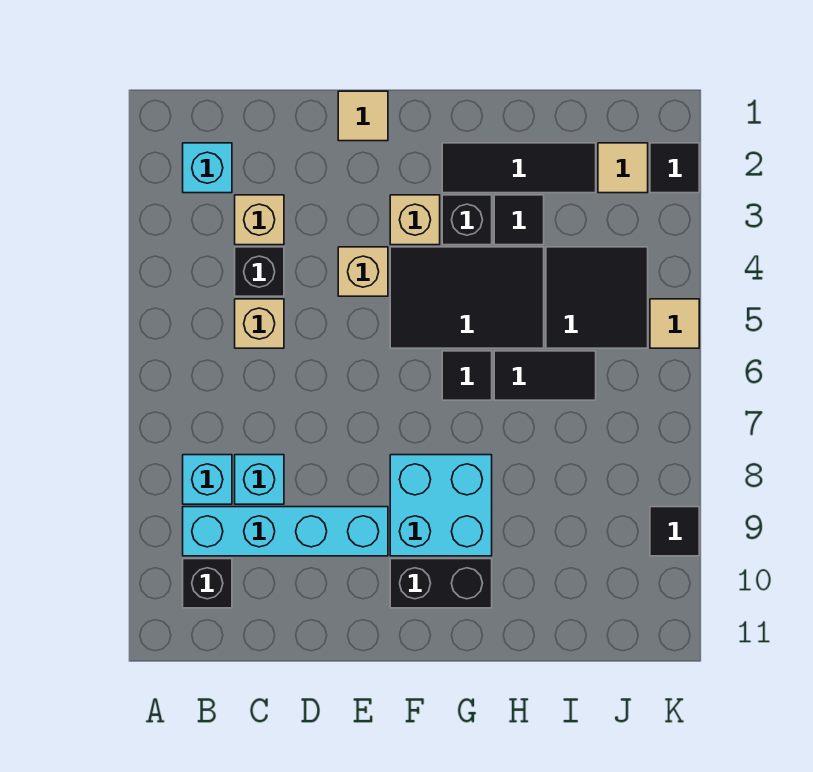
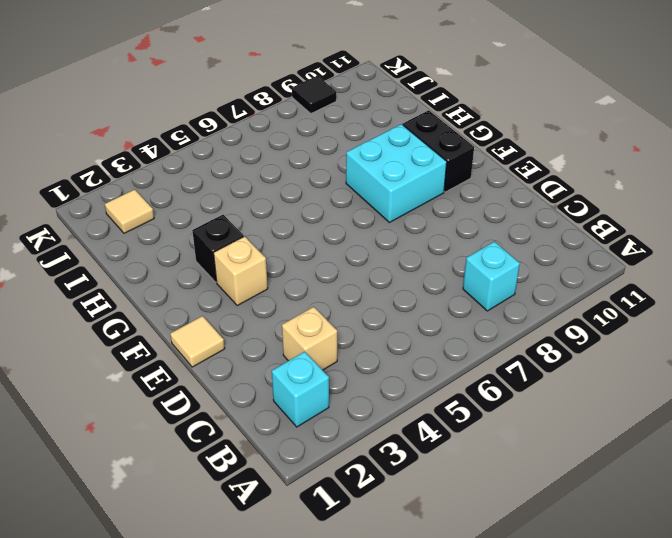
none -> cyan brick B9:E9 level 1
none -> black brick B10 level 1
none -> black brick C4 level 1

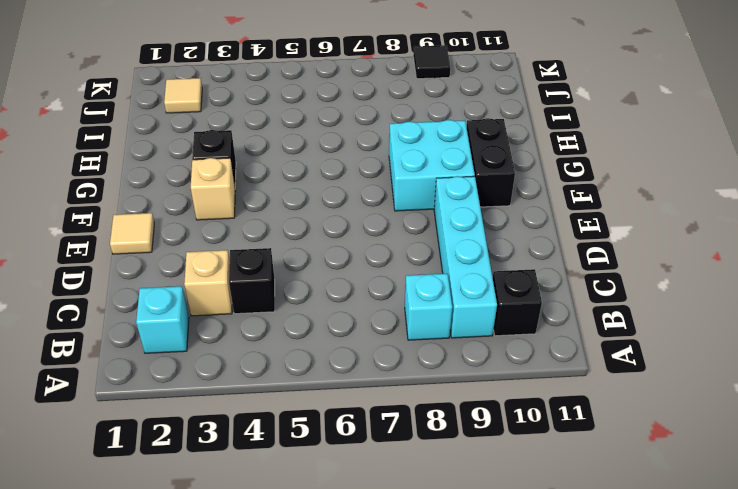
none -> tan brick C5 level 1
none -> cyan brick C8 level 1
none -> tan brick E4 level 1

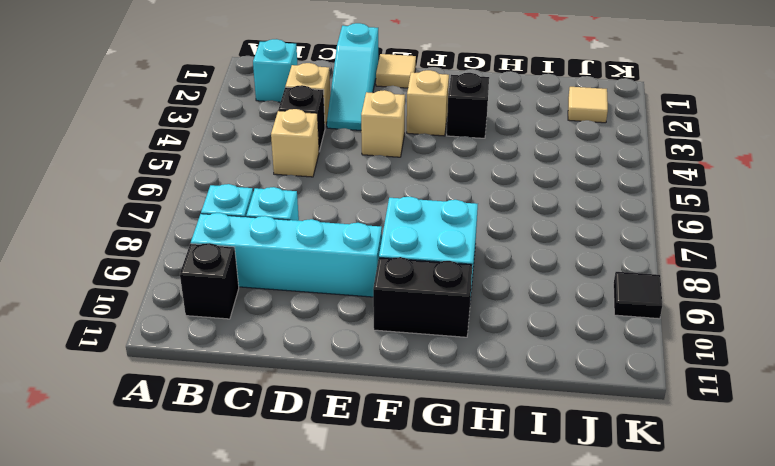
cyan slope D1:D3 level 1 top 1 -> none
none -> black tile F4:H5 level 1
none -> black tile G2:I2 level 1
none -> black tile G6 level 1

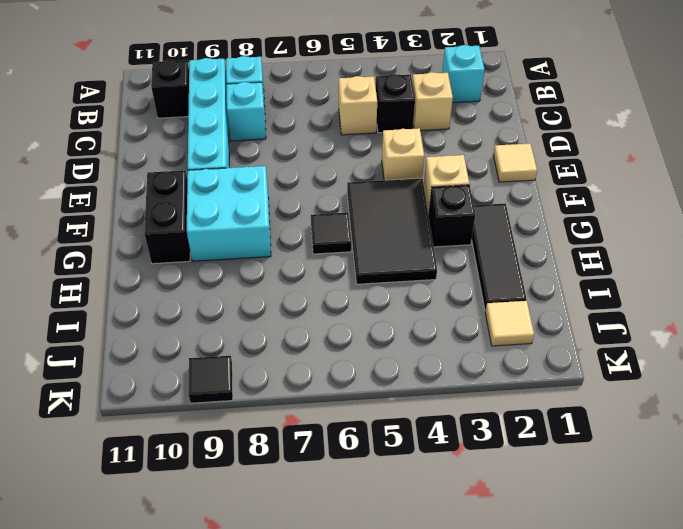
none -> black tile H3 level 1
none -> black tile H6:I6 level 1
none -> black tile I4:J5 level 1

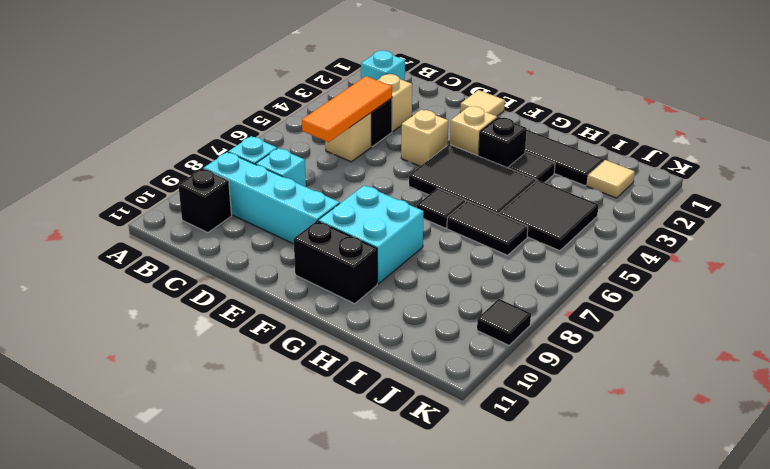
orange tile C4:C6 level 2 -> none
none -> black tile K2 level 1
none -> tan tile K5 level 1

